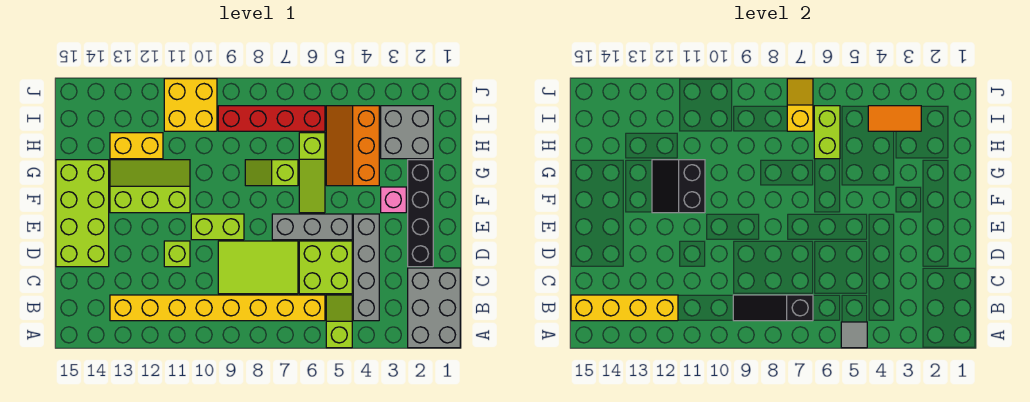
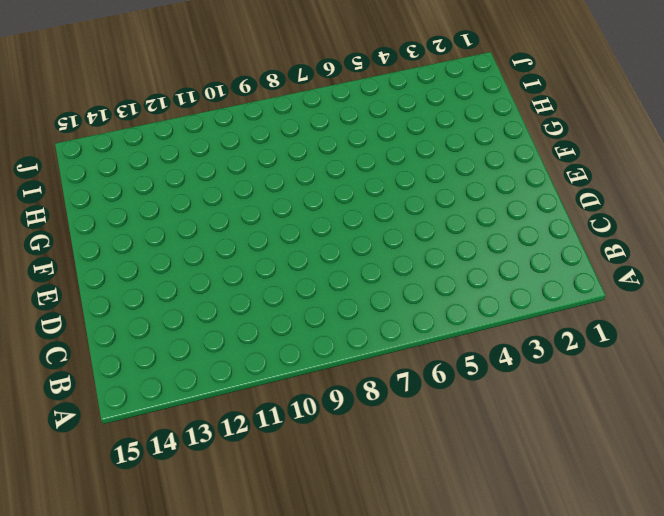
none -> grey brick A1:C2 level 1
none -> lime slope A5:B5 level 1 top A
none -> grey brick B4:E4 level 1

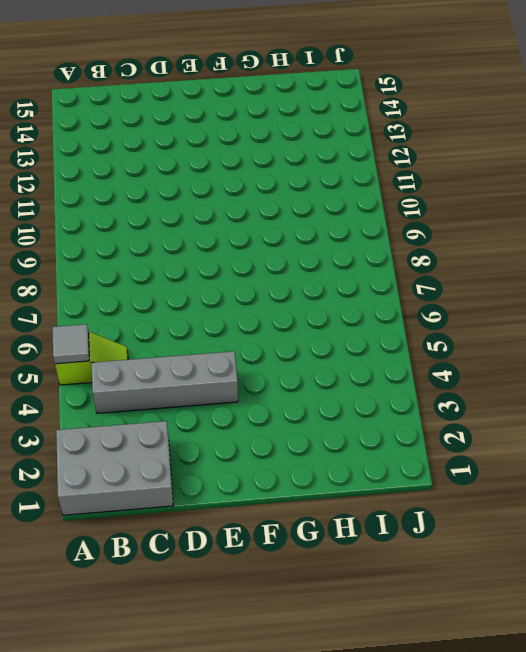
none -> yellow brick B6:B13 level 1
none -> lime brick C5:D6 level 1
none -> lime tile C7:D9 level 1

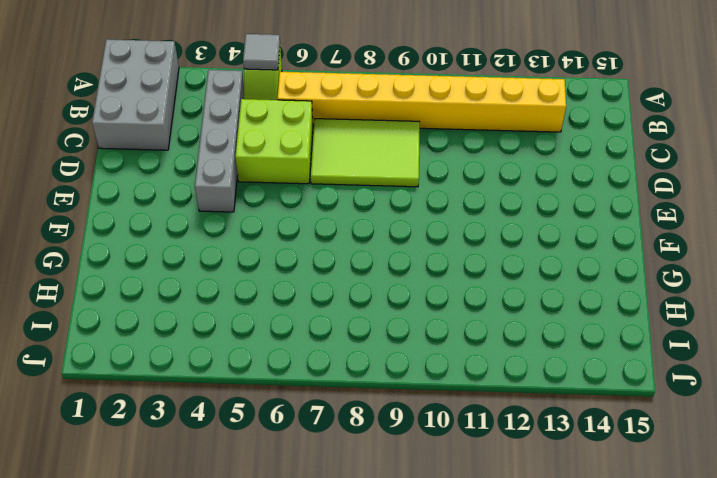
none -> black brick D2:G2 level 1
none -> lime brick D11 level 1
none -> lime brick D14:G15 level 1

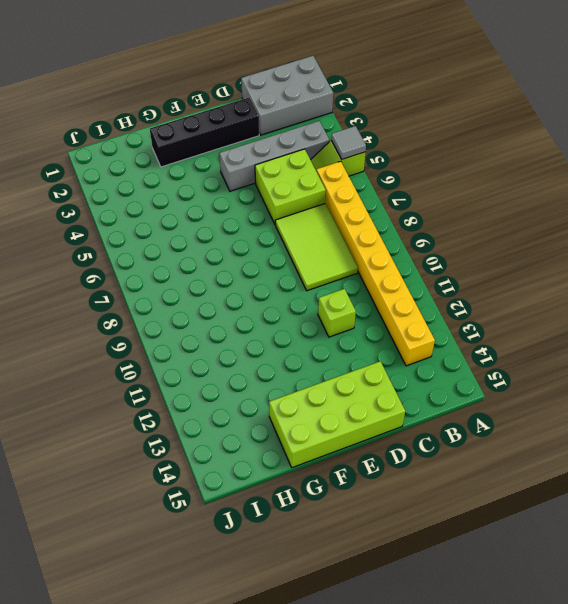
none -> grey brick E5:E7 level 1
none -> lime brick E9:E10 level 1
none -> pink brick F3 level 1

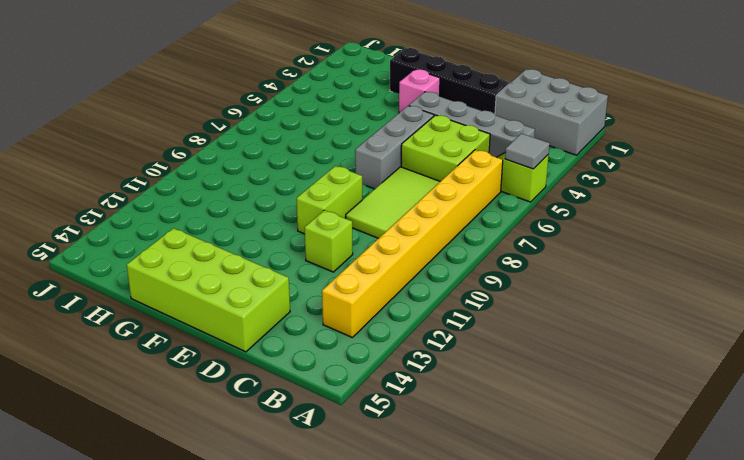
none -> lime slope F6:H6 level 1 top H
none -> lime slope F11:G13 level 1 top F
none -> orange slope G4:I5 level 1 top 4

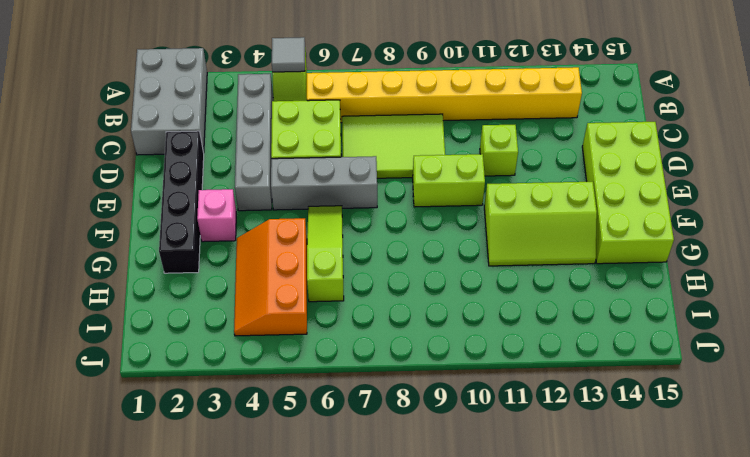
orange slope G4:I5 level 1 top 5 -> orange slope G4:I5 level 1 top 4
none -> lime slope G7:G8 level 1 top 7
none -> grey brick H2:I3 level 1
none -> yellow brick H12:H13 level 1

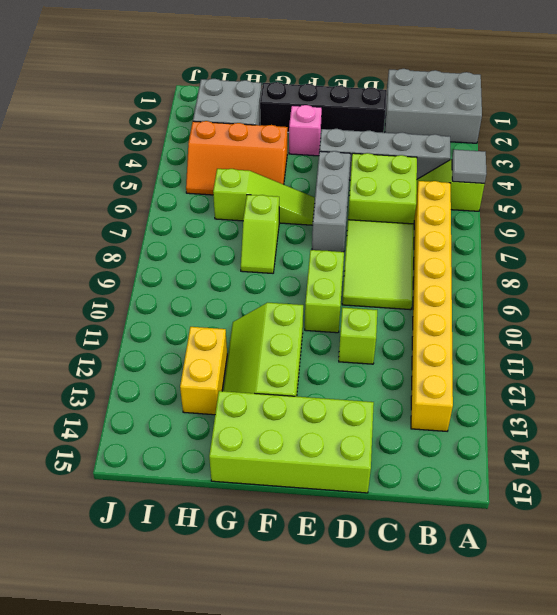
none -> red brick I6:I9 level 1
none -> yellow brick I10:J11 level 1
none -> black slope B7:B9 level 2 top 7

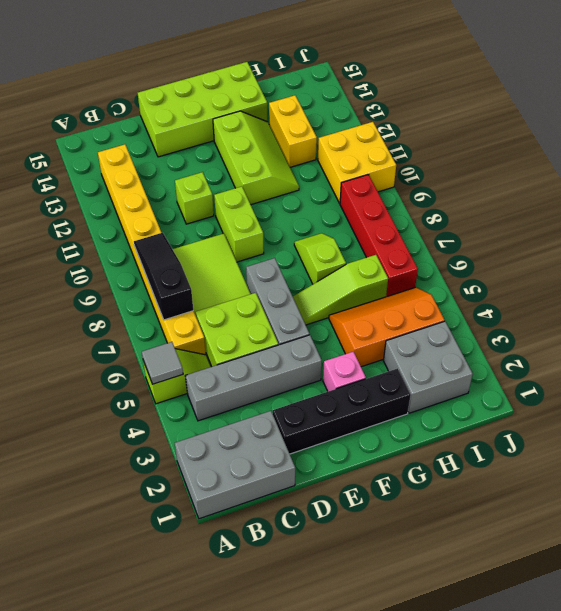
none -> yellow brick B12:B15 level 2
none -> black slope F11:G12 level 2 top 11
none -> lime brick H6:I6 level 2

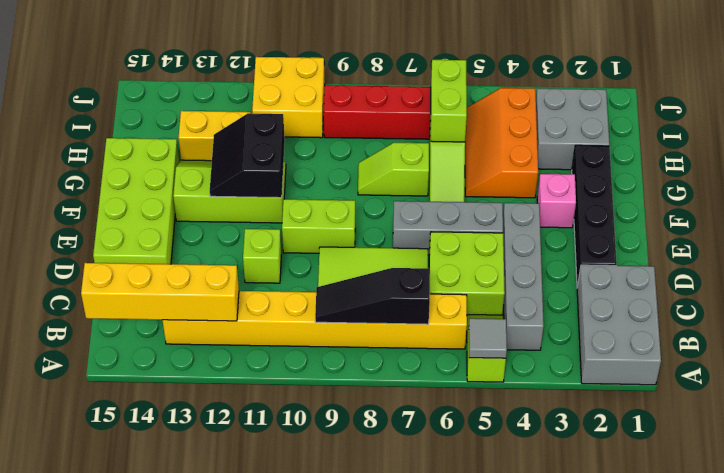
none -> orange tile I3:I4 level 2
none -> yellow slope I7:J7 level 2 top I

